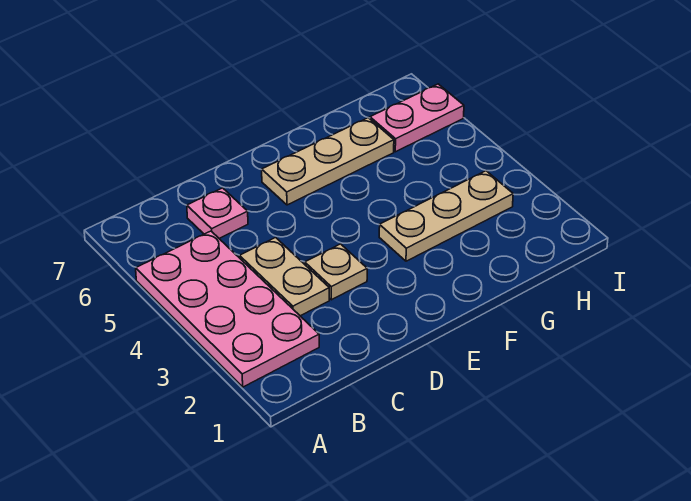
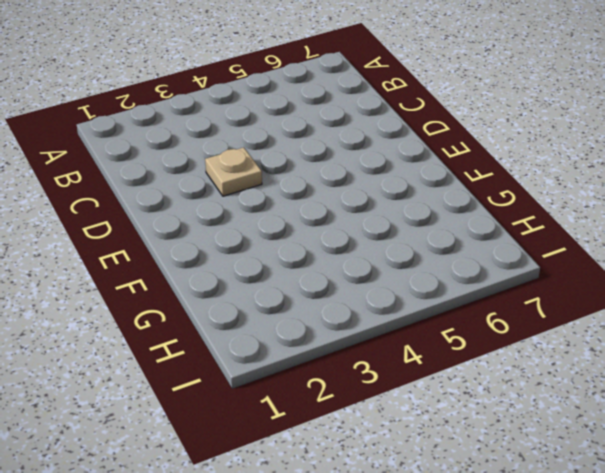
none -> pink plate A2:B5 level 1
none -> tan plate C3:C4 level 1

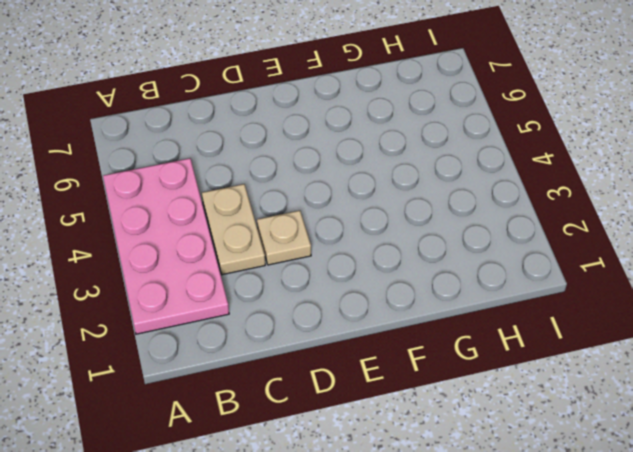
none -> pink plate C6 level 1
none -> tan plate E6:G6 level 1

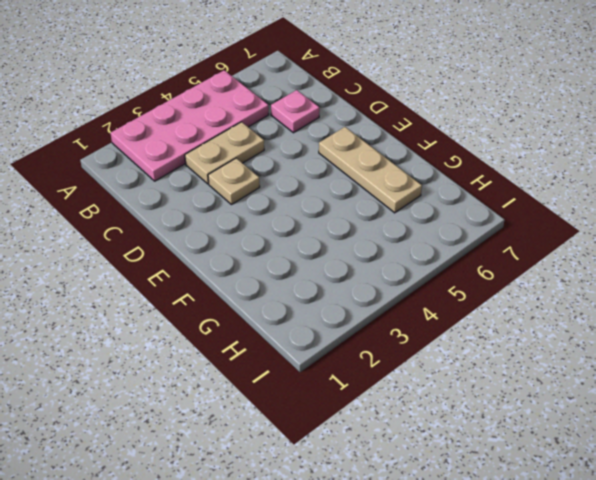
none -> tan plate F3:H3 level 1
none -> pink plate H6:I6 level 1

